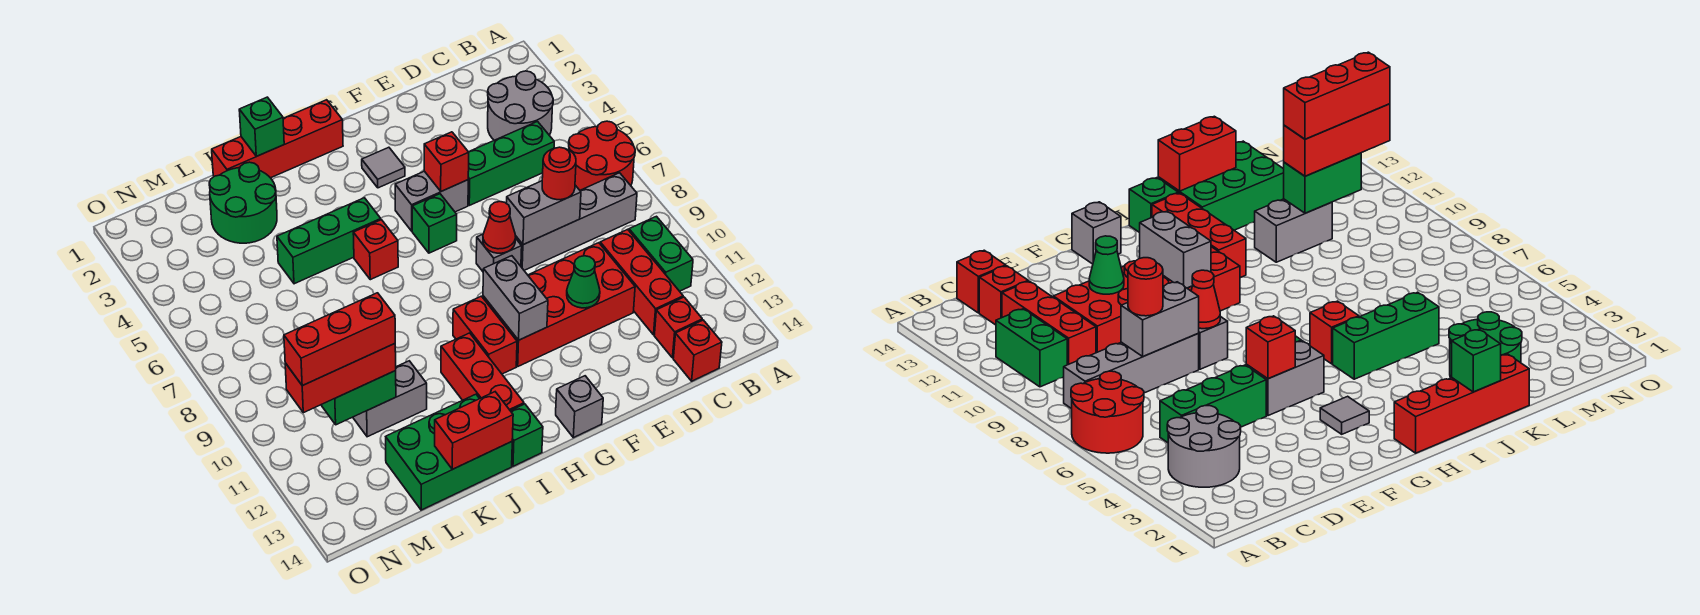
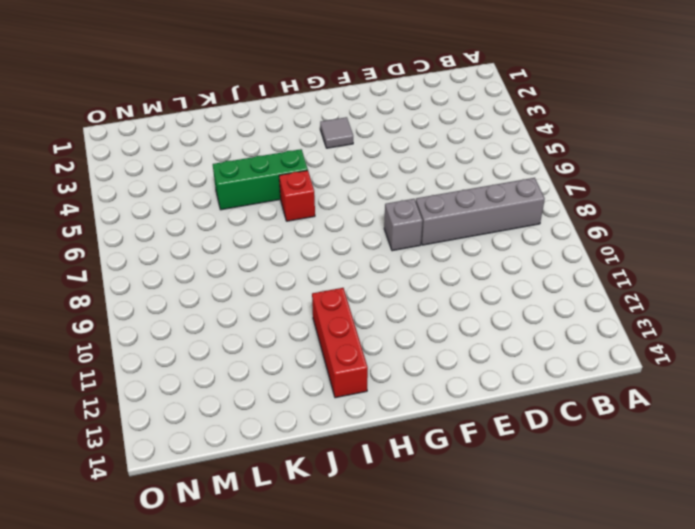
none -> red round brick A6:B7 level 1
none -> grey round brick B3:C4 level 1
none -> green brick B10:B11 level 1
none -> green brick C5:E5 level 1

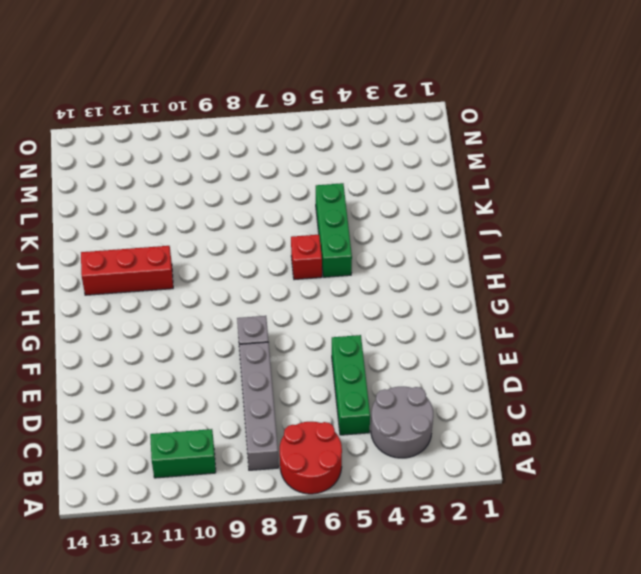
none -> red brick C10:C12 level 1
none -> red brick C13 level 1
none -> red brick C14 level 1
none -> red brick D10:G11 level 1

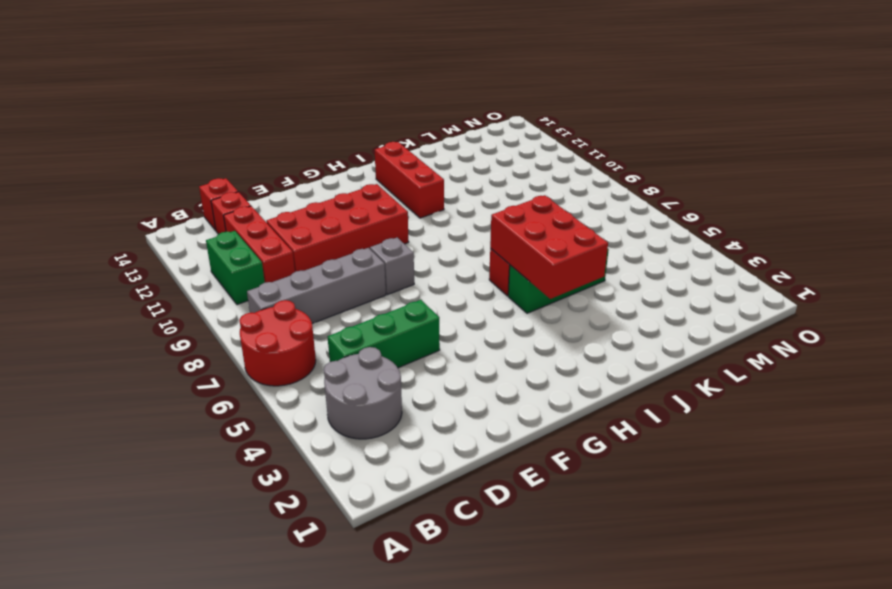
red brick I4:J6 level 2 -> none
none -> grey brick F5:G5 level 1
none -> grey tile G3 level 1
none -> green brick G6 level 1
none -> grey brick G14 level 1

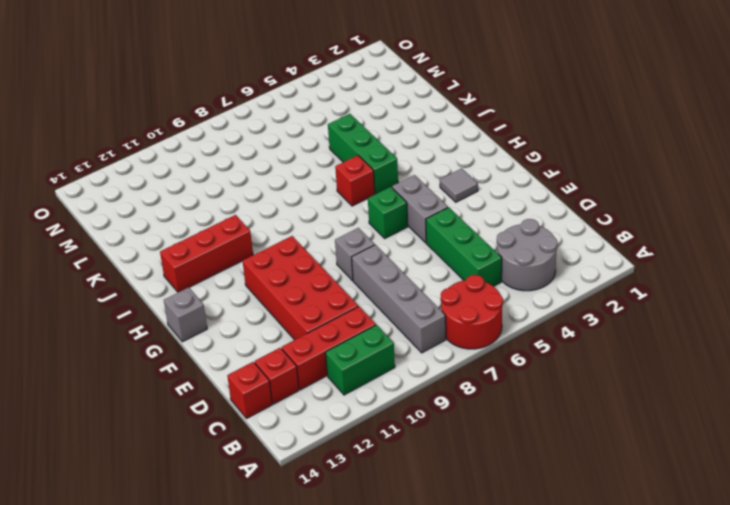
none -> red brick H1:K1 level 1
none -> red brick H10:H11 level 1
none -> green brick I14 level 1
none -> green brick J13:L14 level 1

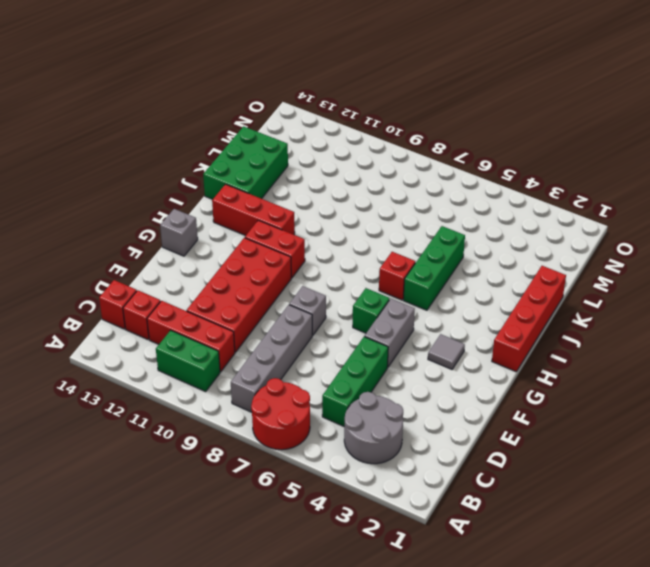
none -> green brick I14 level 1
none -> green round brick K2:L3 level 1
none -> grey brick K11:L11 level 1
none -> grey brick D8:E8 level 2

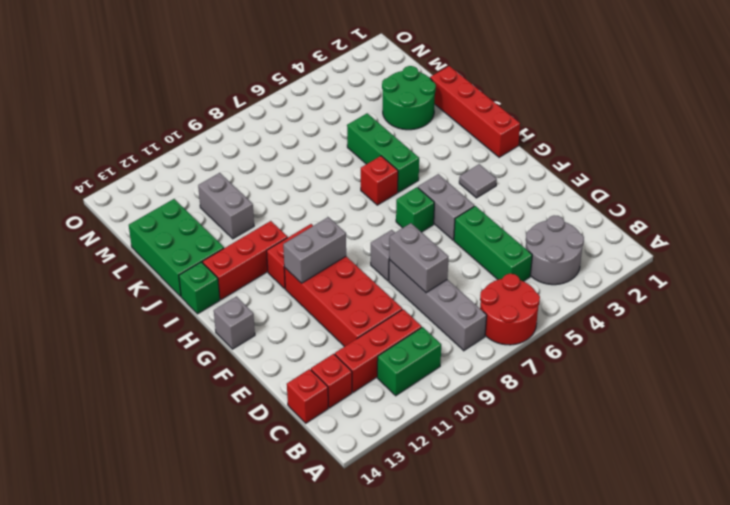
none -> green cone E11 level 2
none -> red brick F5 level 2
none -> red cone F8 level 2
none -> green brick J1 level 2

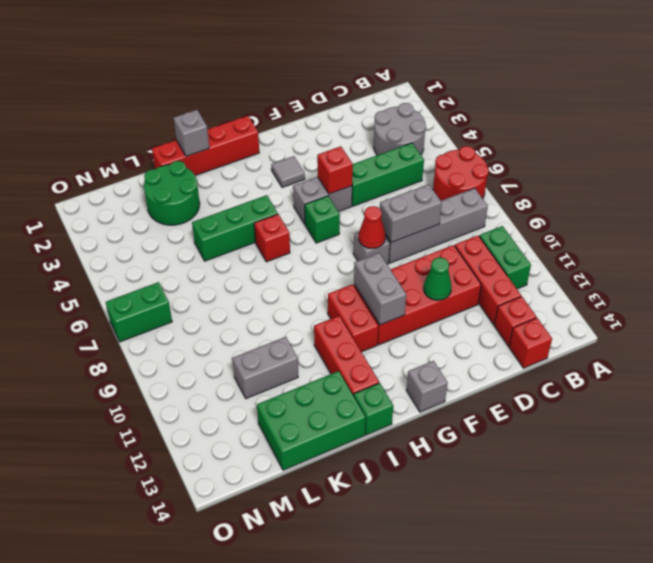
grey brick J1 level 2 -> green brick J1 level 2
green brick N7:O7 level 1 -> green brick L11:M11 level 2
none -> red brick J14:K14 level 2
none -> red round brick D8 level 3
none -> red brick L11:N11 level 3
none -> red brick L11:N11 level 4

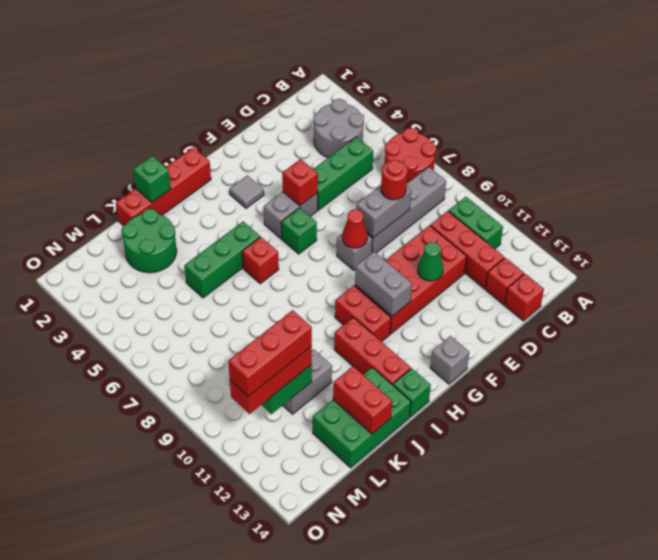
red brick K13:K14 level 2 -> red brick J14:K14 level 2

